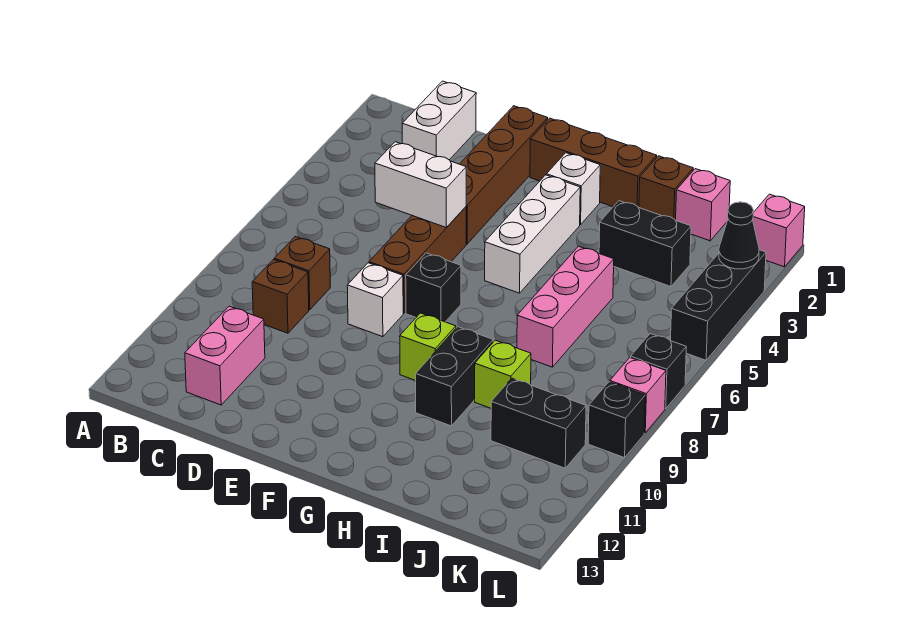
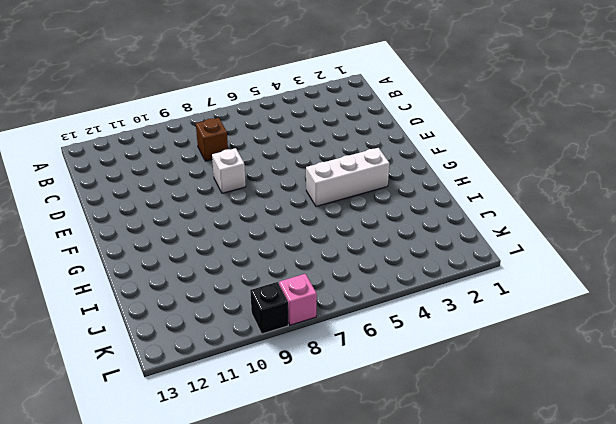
none -> white brick C1:C2 level 1
none -> brown brick C9 level 1
none -> pink brick C11:C12 level 1

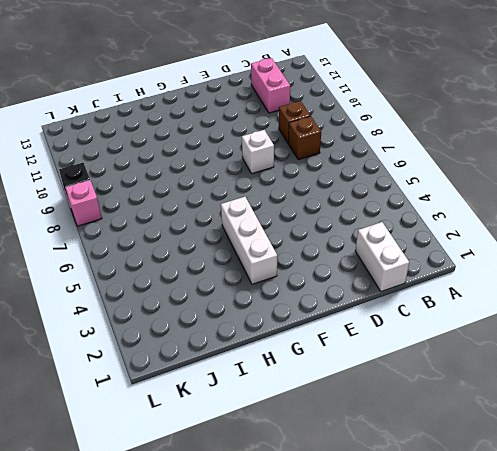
none -> brown brick E1:E4 level 1
none -> brown brick E5:E7 level 1
none -> brown brick F1:H1 level 1

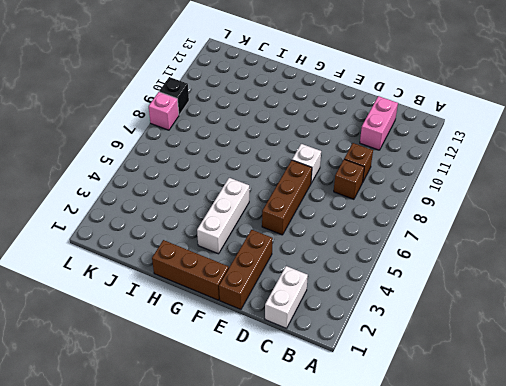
brown brick E1:E3 level 1 -> brown brick E1:E4 level 1
none -> black brick F7 level 1
none -> white brick G2 level 1
none -> lime brick G9 level 1

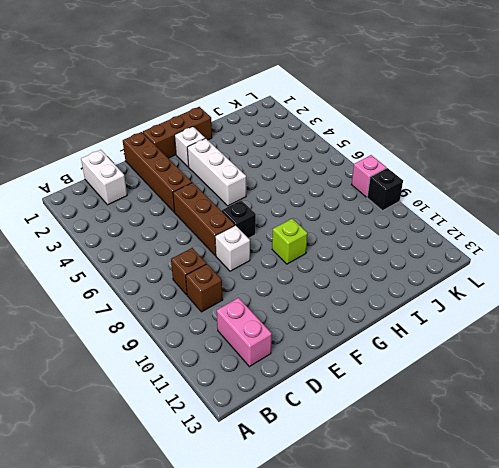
none -> black brick H9:H10 level 1
none -> brown brick I1 level 1
none -> black brick I3:J3 level 1

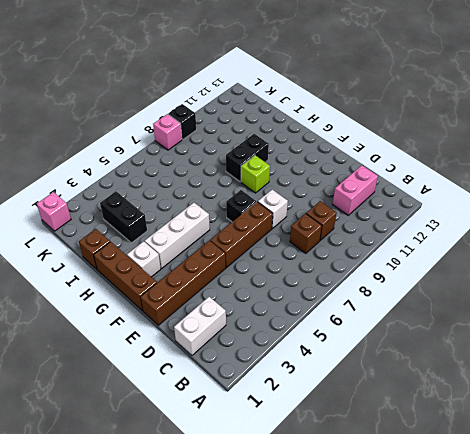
none -> pink brick I5:I7 level 1
none -> lime brick I9 level 1
none -> pink brick J1 level 1

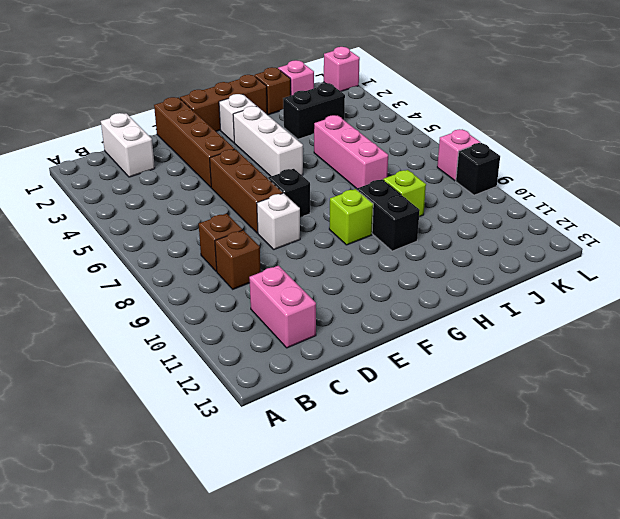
none -> black brick J10:K10 level 1
none -> black brick L3:L5 level 1
none -> black brick L7 level 1

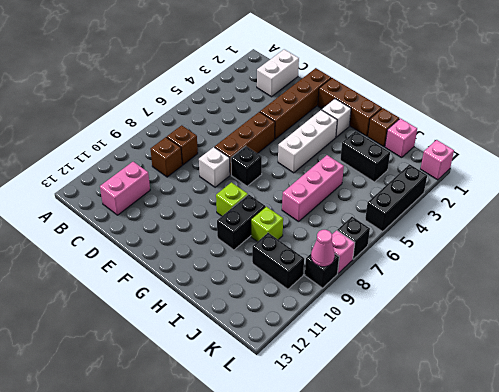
pink cone L9 level 2 -> none
none -> white brick D5:E5 level 2
none -> black cone L3 level 2

